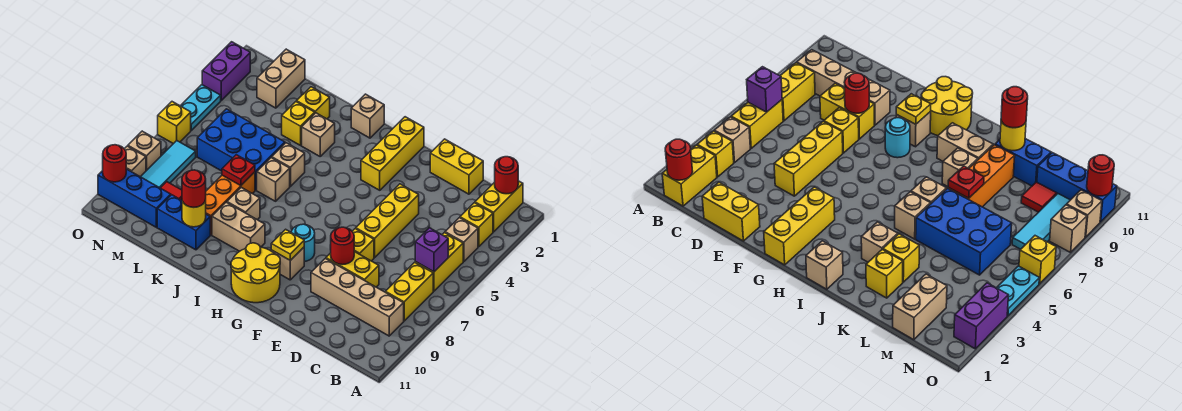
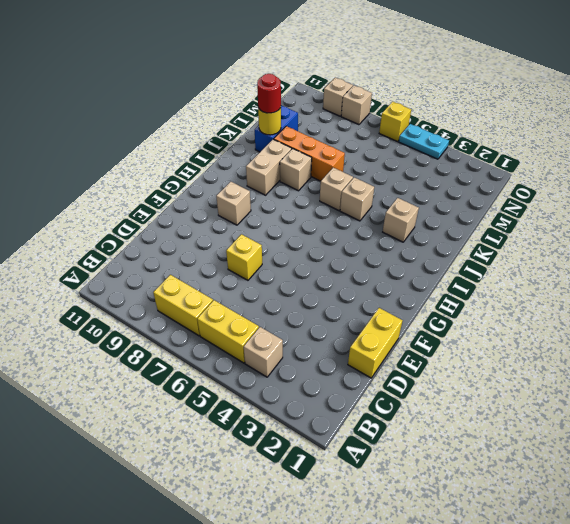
none -> yellow brick B1:B2 level 1
none -> yellow brick B3 level 1
none -> tan brick B9:E9 level 1
none -> yellow brick D8:E8 level 1

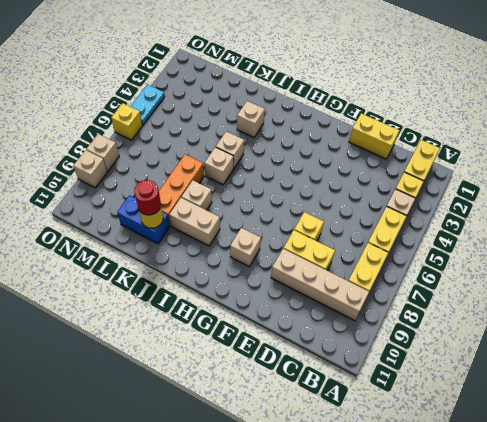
none -> yellow brick E4:E6 level 1
none -> yellow brick G1:G3 level 1
none -> cyan round brick G8 level 1
none -> yellow round brick G10:H11 level 1

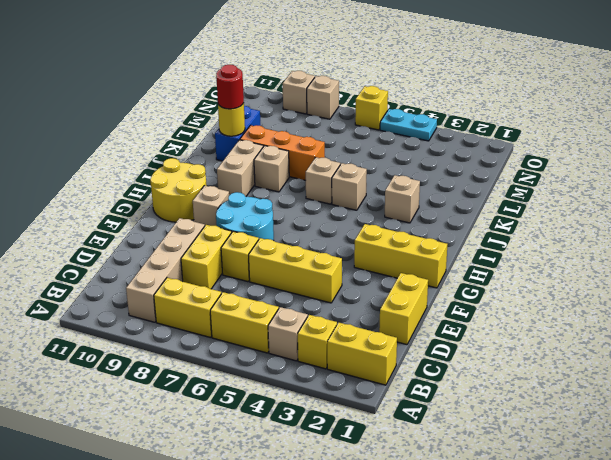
cyan round brick F7:G8 level 1 -> cyan round brick G8 level 1
none -> tan brick I1 level 1
none -> yellow brick K2 level 1
none -> yellow brick K3 level 1
none -> blue brick K5:M6 level 1

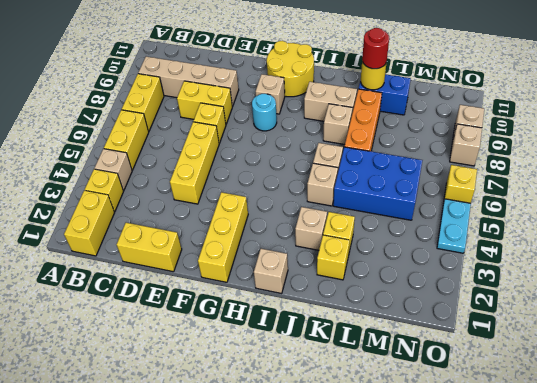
none -> tan brick M1:M2 level 1
none -> red tile M9 level 1
none -> blue brick M10:O10 level 1
none -> cyan tile N7:N9 level 1

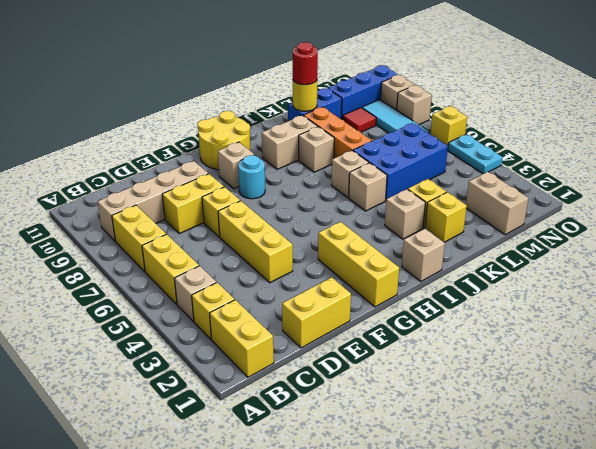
none -> purple brick O2:O3 level 1
none -> red round brick B1 level 2
none -> purple brick B6 level 2
none -> red round brick E8 level 2

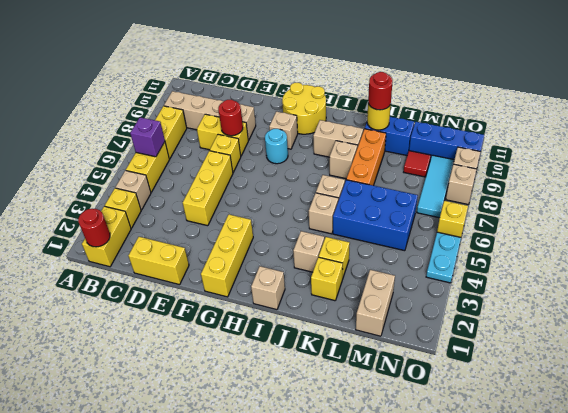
none -> purple brick O2:O3 level 1
none -> yellow plate G9 level 2
none -> red plate K7 level 2
none -> red round brick O10 level 2

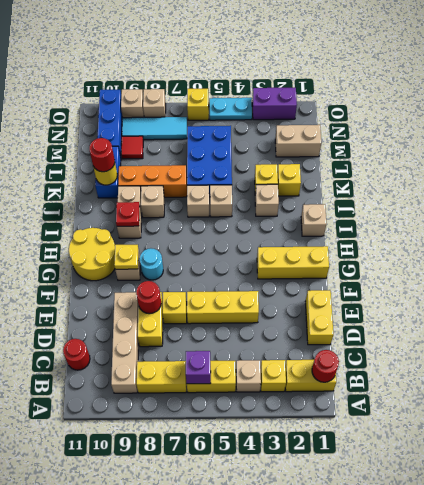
red round brick C11 level 1 -> red round brick O10 level 2
red plate I9 level 2 -> red plate K7 level 2

